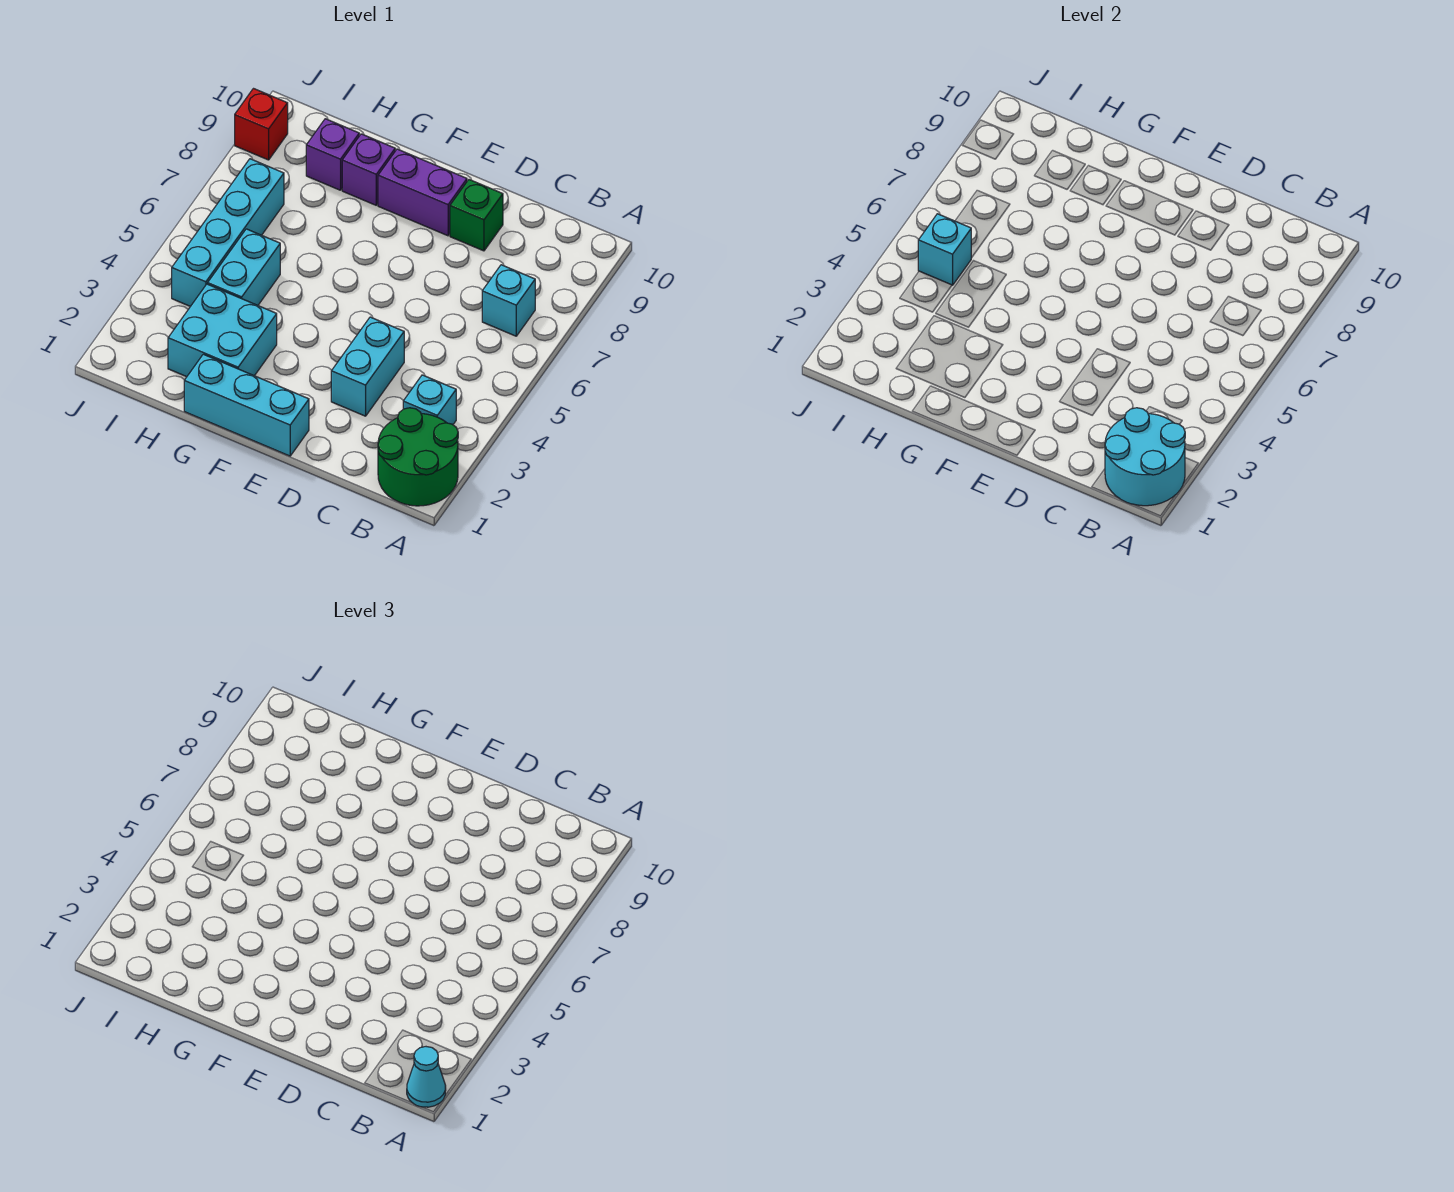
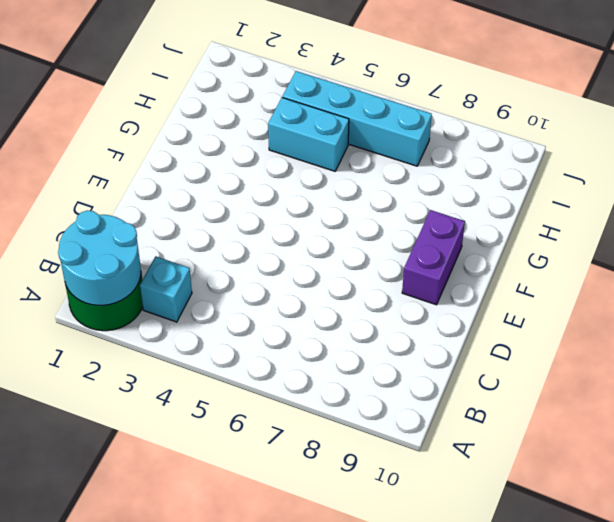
none -> cyan brick B7 level 1
none -> cyan brick D3:D4 level 1
none -> green brick D9 level 1

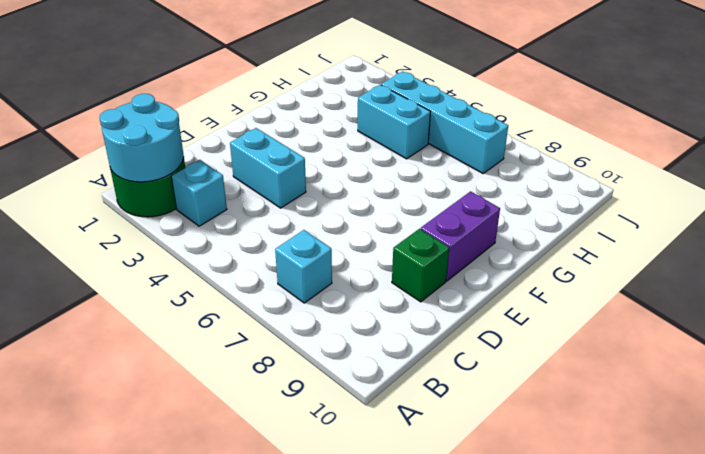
none -> cyan brick E1:G1 level 1
none -> cyan brick G2:H3 level 1
none -> purple brick G9 level 1

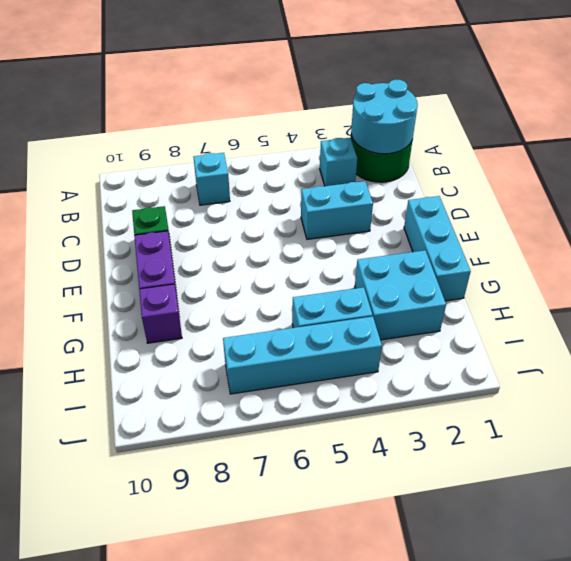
none -> purple brick H9 level 1
none -> red brick J9 level 1
none -> cyan brick I5 level 2

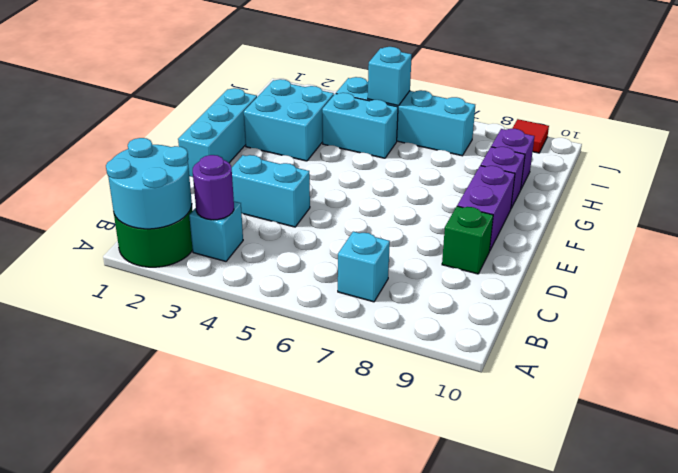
purple round brick B3 level 2 -> none
red tile J9 level 1 -> red brick J9 level 1
none -> cyan cone A1 level 3

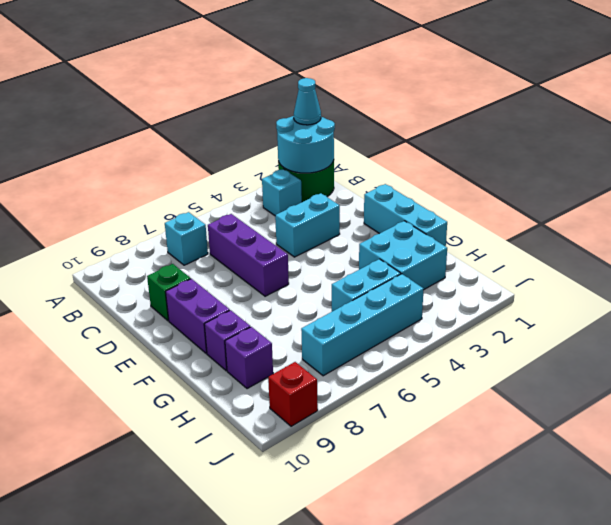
purple brick C6:E6 level 1 -> none
none -> cyan brick I5 level 2

